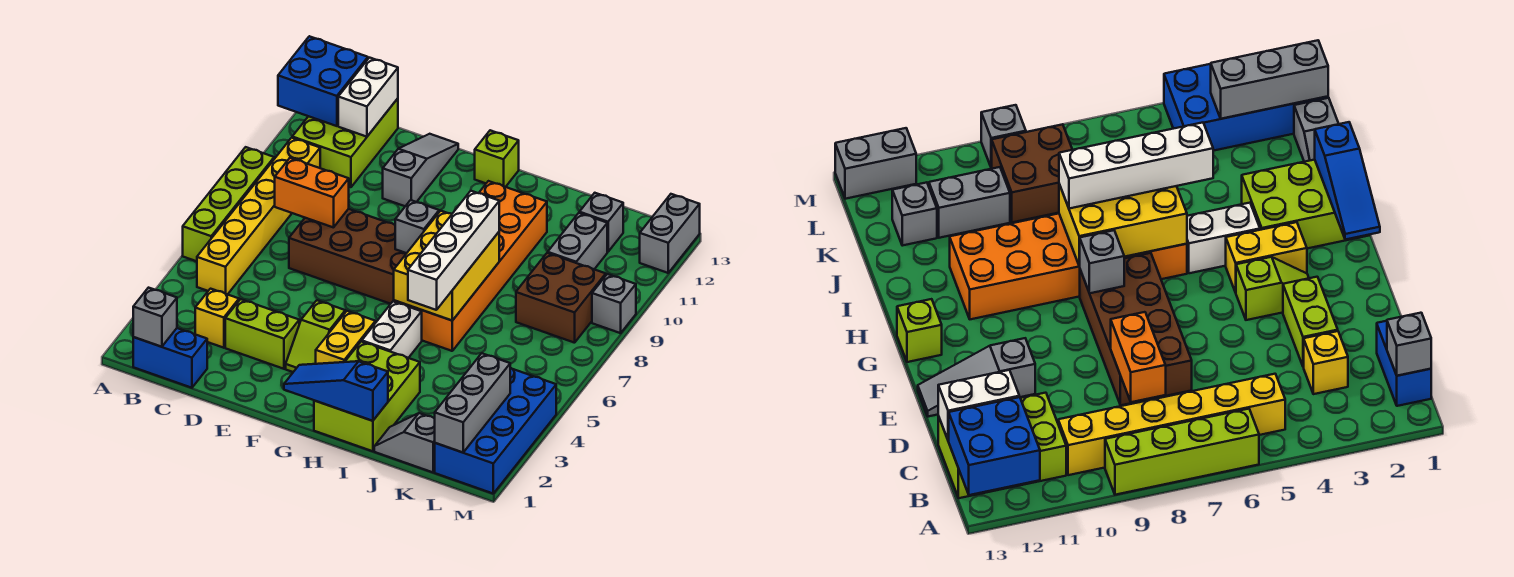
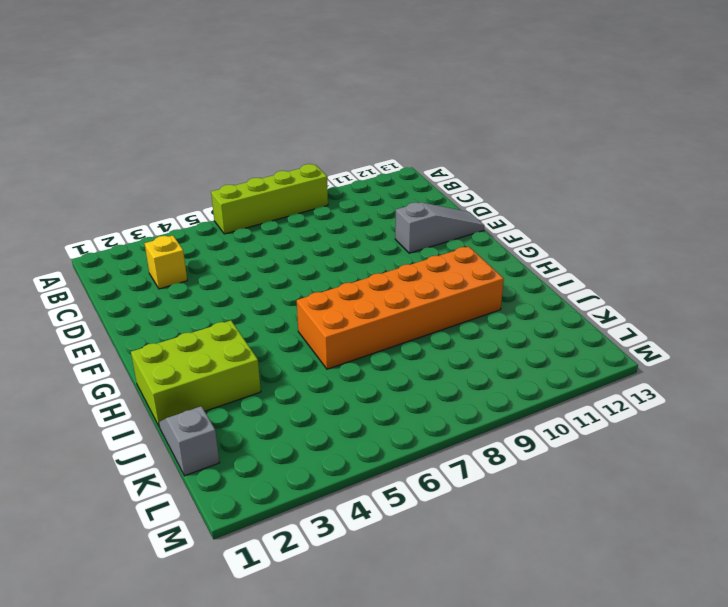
none -> blue brick B1:C1 level 1
none -> yellow brick B5:B10 level 1
none -> lime brick B11:C13 level 1
none -> lime brick D3:E3 level 1

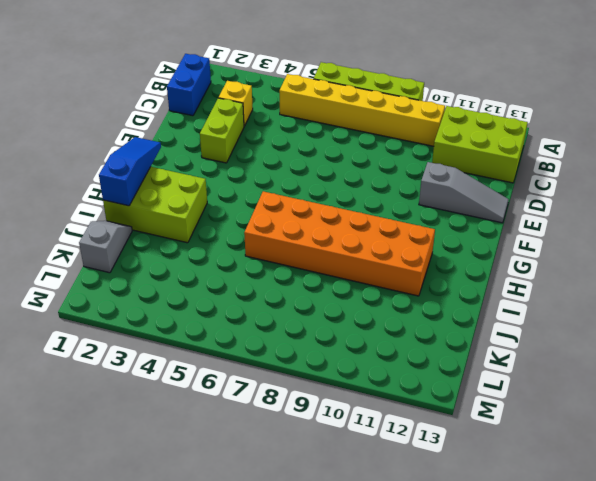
none -> brown brick D7:G8 level 1
none -> lime slope F3:F4 level 1 top 4
none -> yellow brick G3:G4 level 1
none -> lime brick G13 level 1

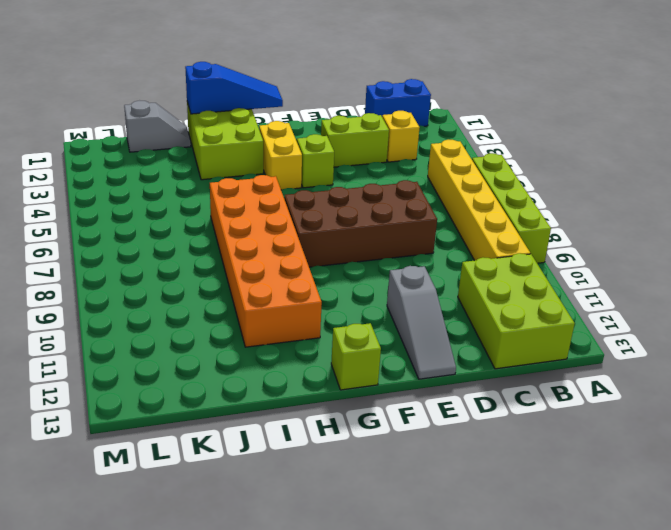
none -> white brick H4:H5 level 1
none -> brown brick K8:L9 level 1
none -> grey brick K10:K11 level 1
none -> grey brick K12 level 1

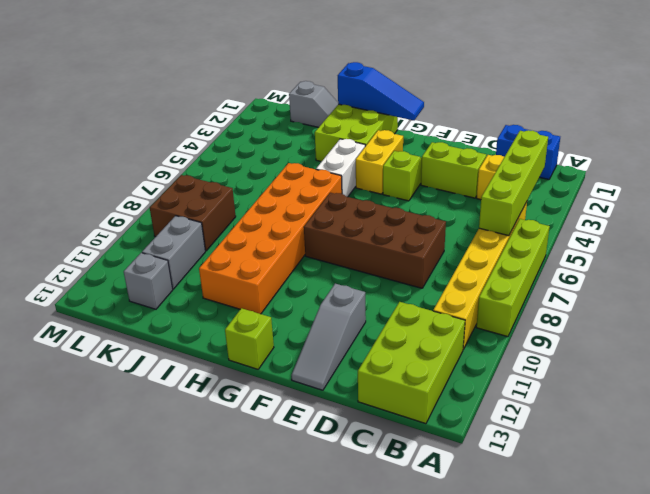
lime brick B3:B6 level 2 -> none
none -> blue brick L1:M4 level 1
none -> grey brick M9 level 1
none -> grey brick M12:M13 level 1
none -> blue brick A12:B13 level 2

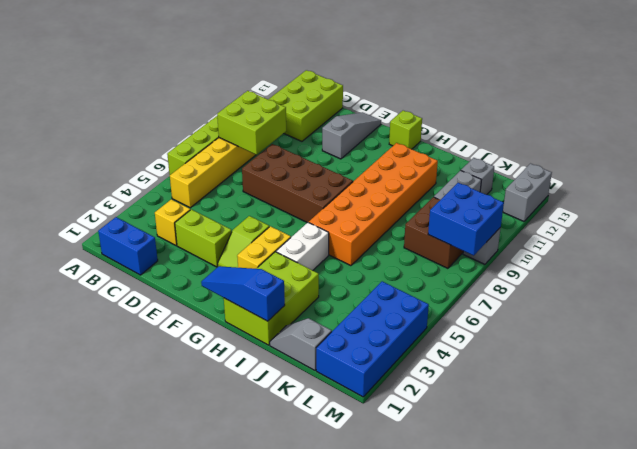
lime brick B8:C9 level 2 -> orange brick C8:D8 level 2
blue brick L8:M9 level 2 -> blue brick A12:B13 level 2
none -> grey brick B1 level 2
none -> white brick C12:C13 level 2
none -> grey brick G8 level 2
none -> yellow brick H6:I8 level 2

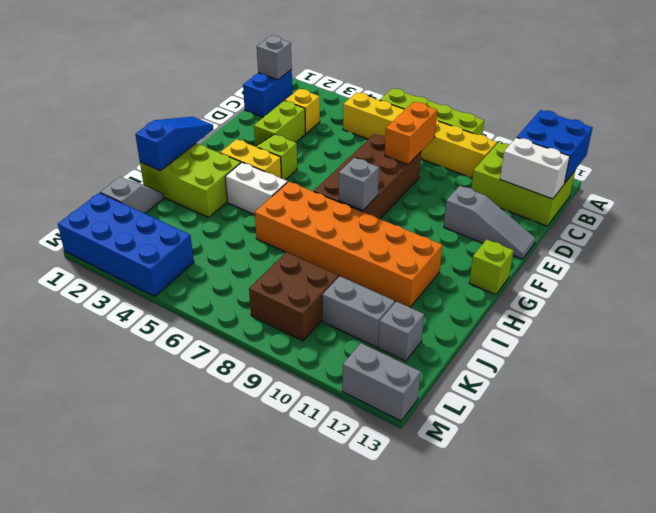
none -> grey brick M9 level 1
none -> yellow brick H6:I8 level 2
none -> grey brick L1:L3 level 2
none -> white brick I5:I8 level 3

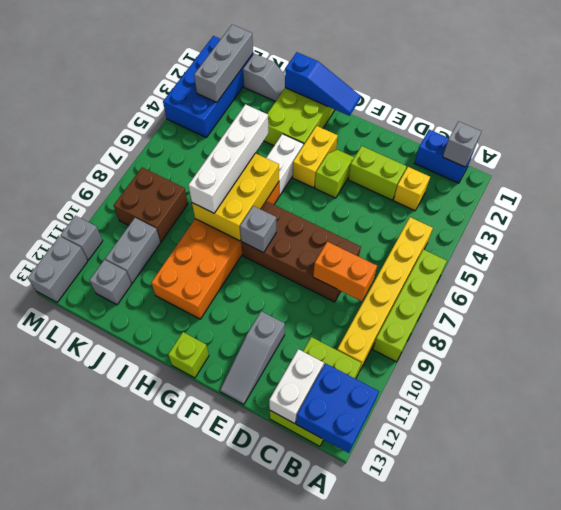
grey brick M11 level 1 -> grey brick M9 level 1

